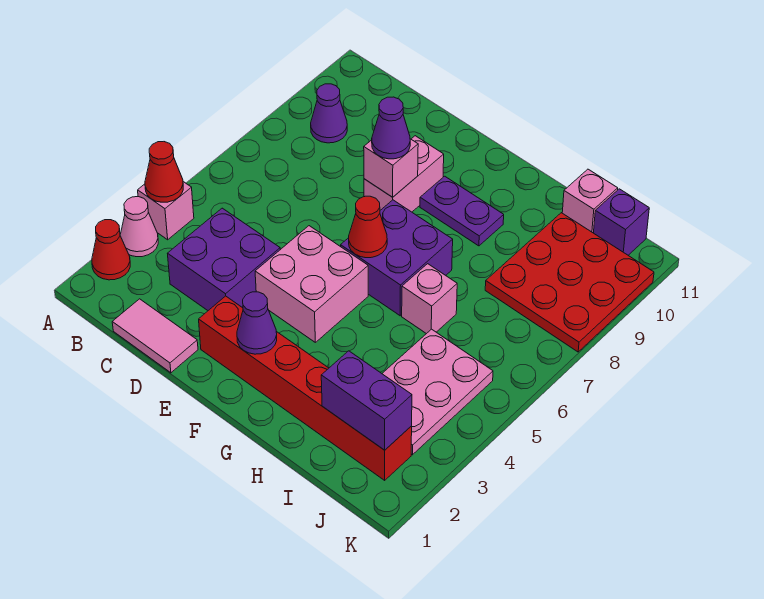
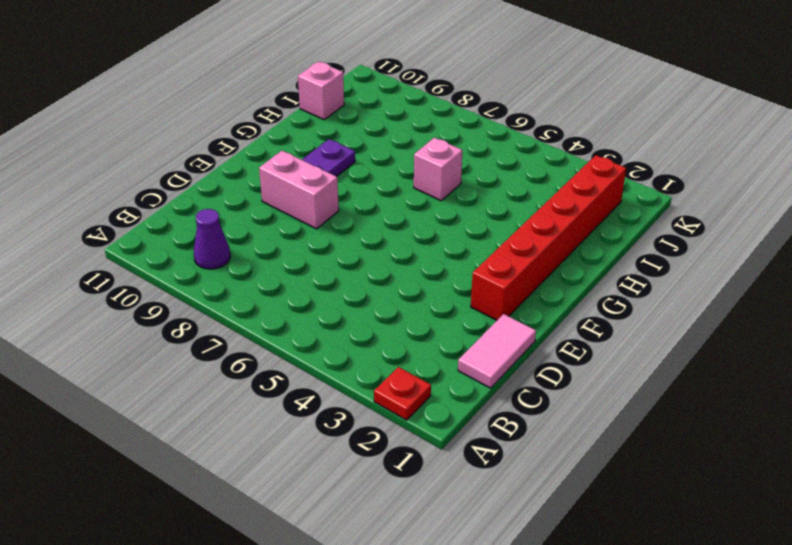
red plate A2 level 1 -> red cone A2 level 1
none -> pink cone A3 level 1
none -> pink brick A4 level 1
none -> purple brick C3:D4 level 1

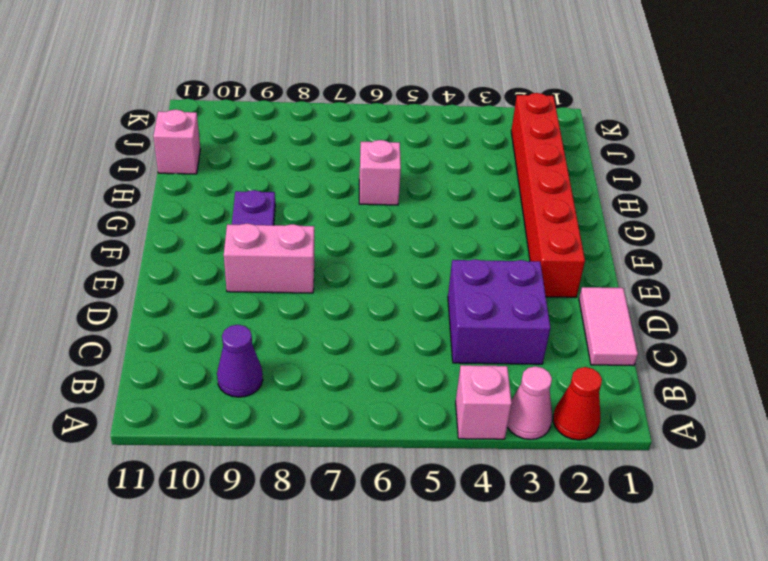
none -> pink brick E4:F5 level 1
none -> purple brick F6:G7 level 1
none -> pink plate I3:J5 level 1

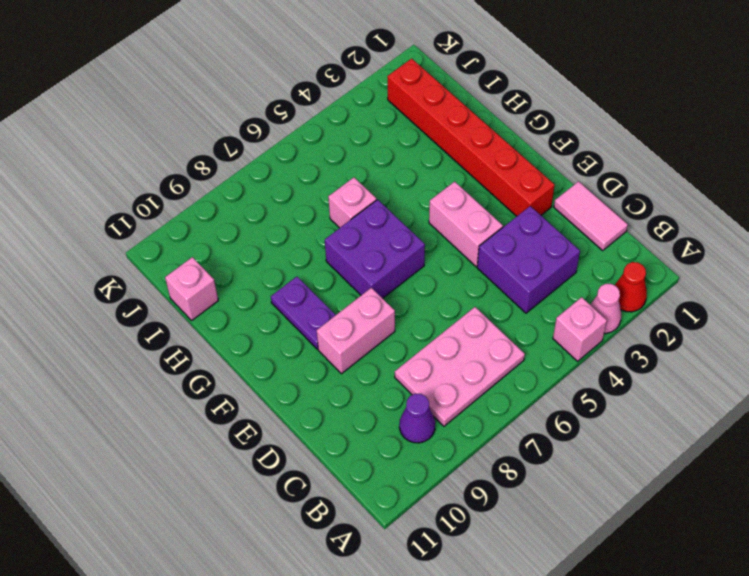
pink plate B6:C8 level 1 -> pink plate I3:J5 level 1
pink brick E4:F4 level 1 -> pink brick E4:F5 level 1
none -> red plate I8:K10 level 1
none -> purple brick J11 level 1
none -> red cone A4 level 2

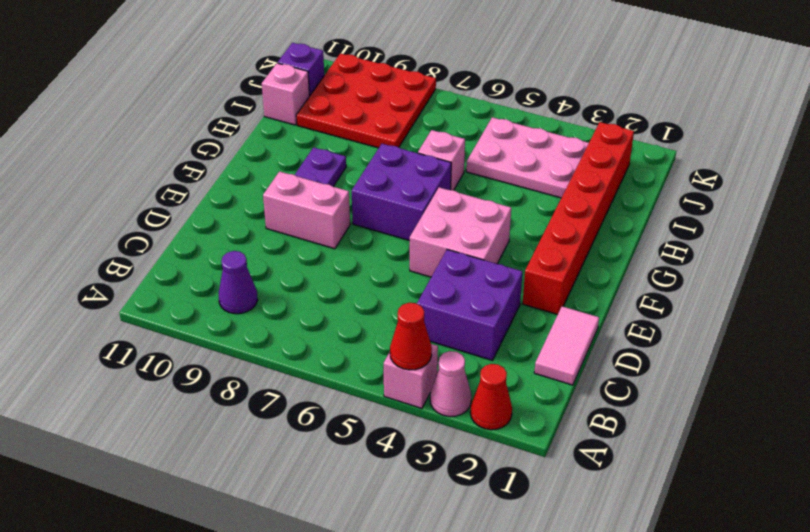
none -> pink brick E8 level 2
none -> purple cone F2 level 2
none -> red cone F6 level 2

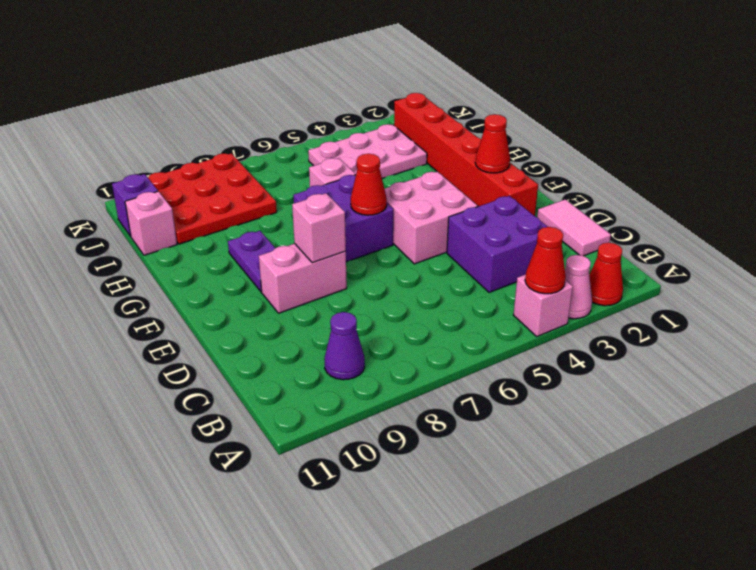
red cone F2 level 2 -> purple cone F2 level 2
none -> purple brick I2:J2 level 2
none -> purple cone E8 level 3

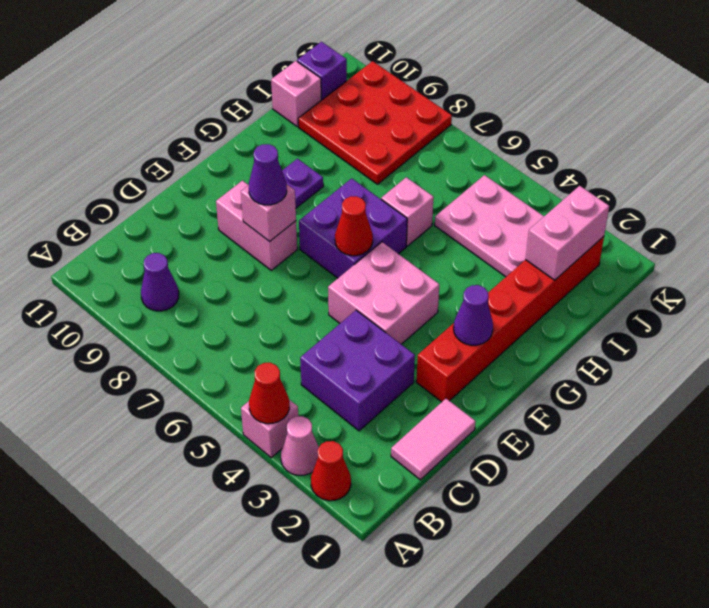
pink brick I2:J2 level 2 -> purple brick I2:J2 level 2

